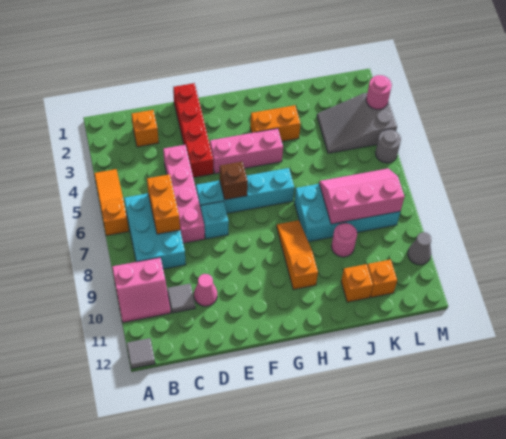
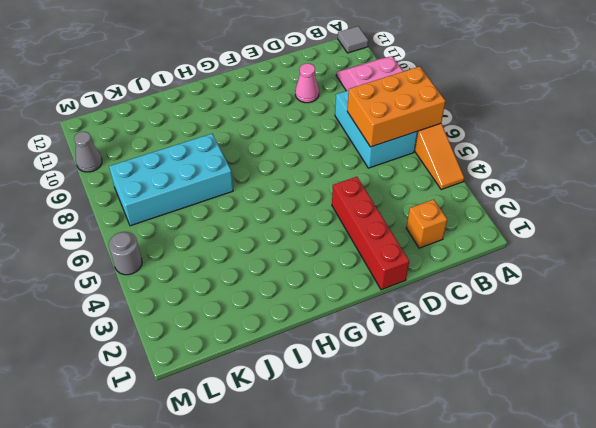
orange brick A6:C7 level 2 -> orange brick C6:C7 level 2
none -> grey tile C10 level 1
none -> pink brick D4:D7 level 1
none -> cyan brick E6:H6 level 1

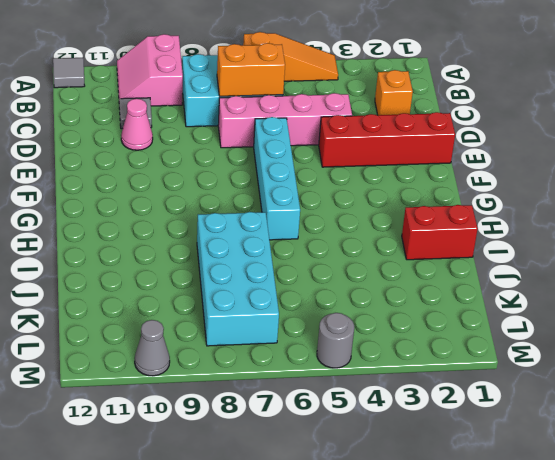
red brick I1:I2 level 1 -> none
none -> cyan brick E7 level 1
none -> pink brick F4:H4 level 1
none -> orange brick H3:I3 level 1

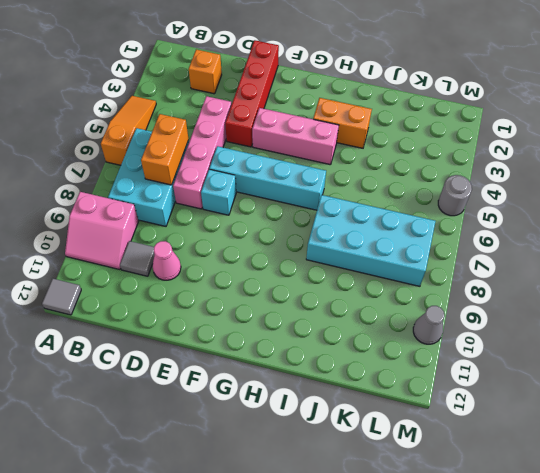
none -> orange slope H8:H10 level 1 top 10
none -> pink round brick J9 level 1
none -> orange brick J11 level 1

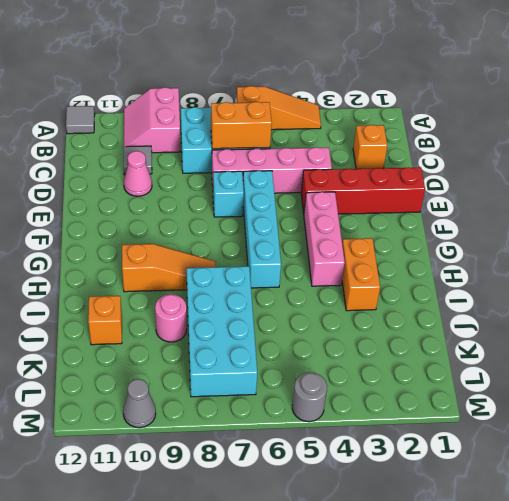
none -> grey slope K3:M4 level 1 top M
none -> orange brick K11 level 1
none -> brown brick F6 level 2

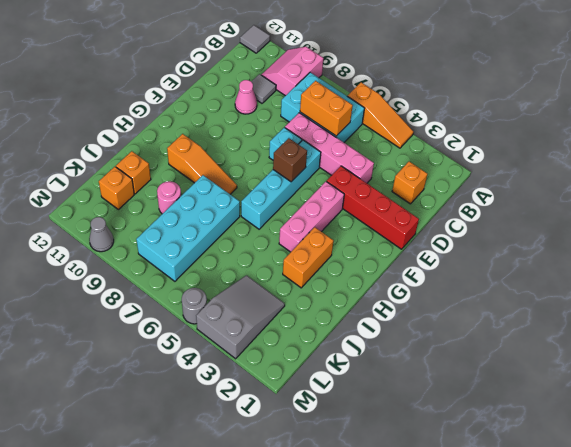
none -> pink slope J7:L8 level 2 top 8
none -> pink round brick M3 level 2

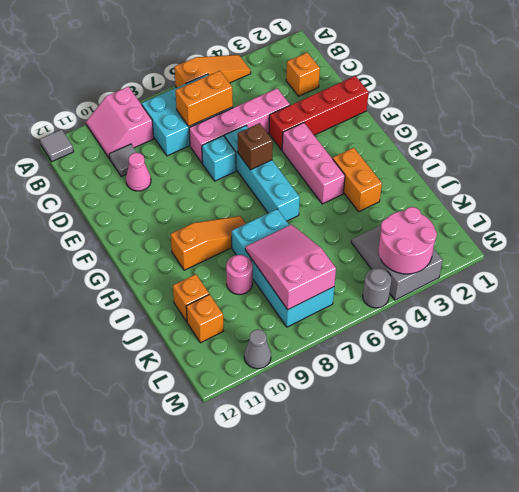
pink slope J7:L8 level 2 top L -> pink slope J7:L8 level 2 top 8
pink round brick L3:M4 level 2 -> pink round brick M3 level 2

